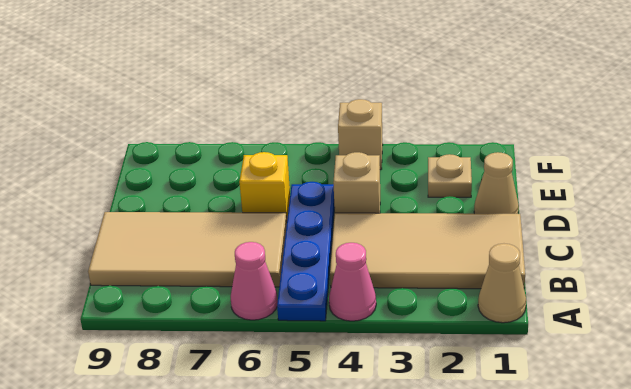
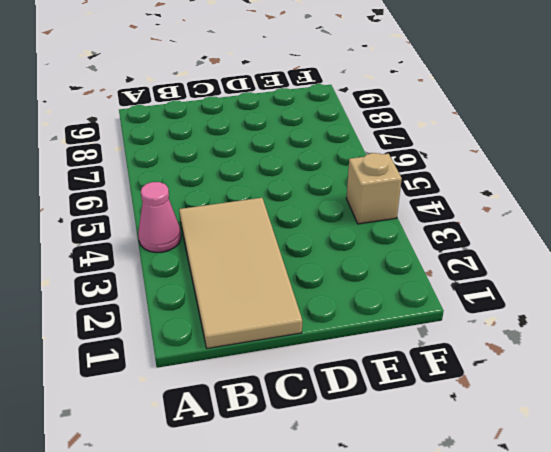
none -> tan cone A1 level 1
none -> blue plate A5:D5 level 1

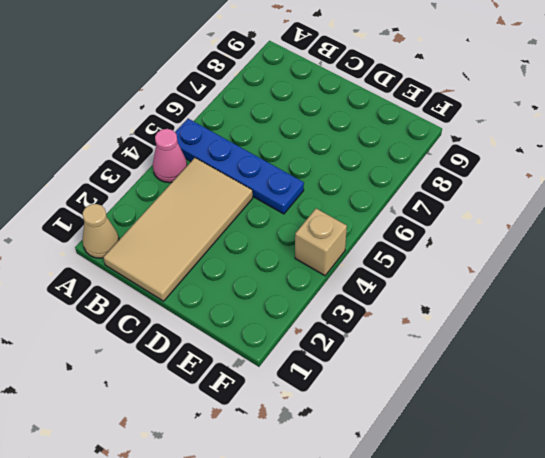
none -> pink cone A6 level 1
none -> tan tile B6:C9 level 1

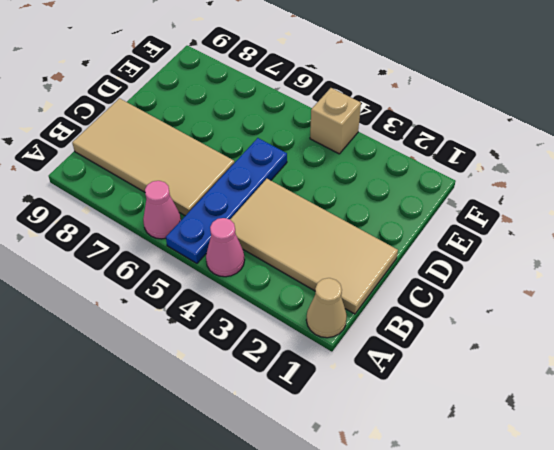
none -> tan cone D1 level 1
none -> tan brick D4 level 1

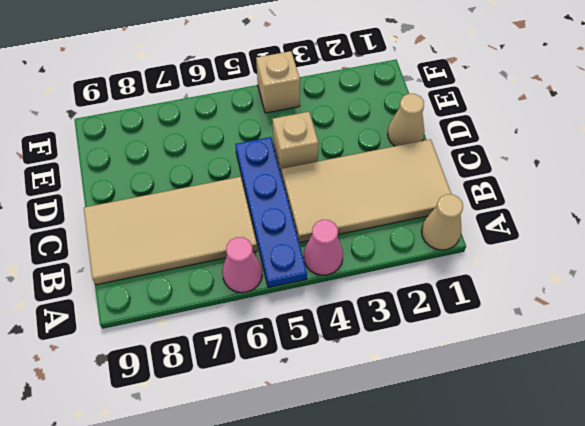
none -> yellow brick D6 level 1
none -> tan plate E2 level 1

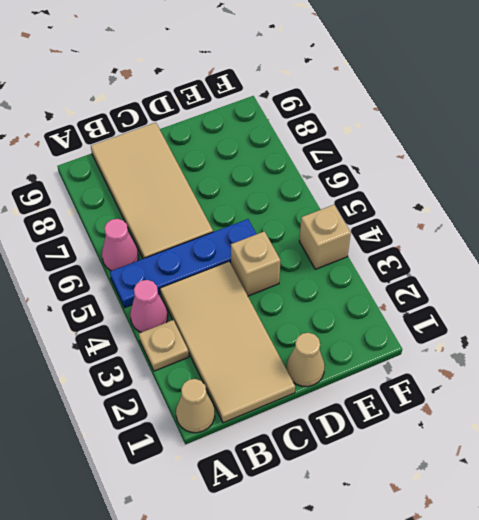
tan plate A3 level 1 -> tan plate E2 level 1
none -> yellow brick D6 level 1

